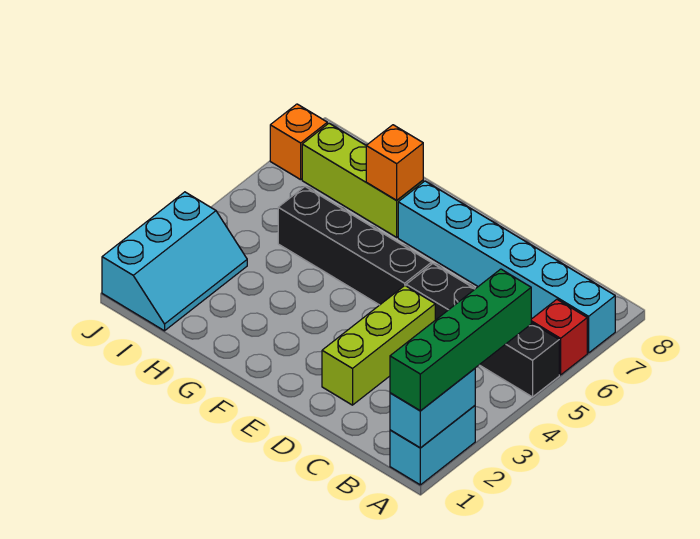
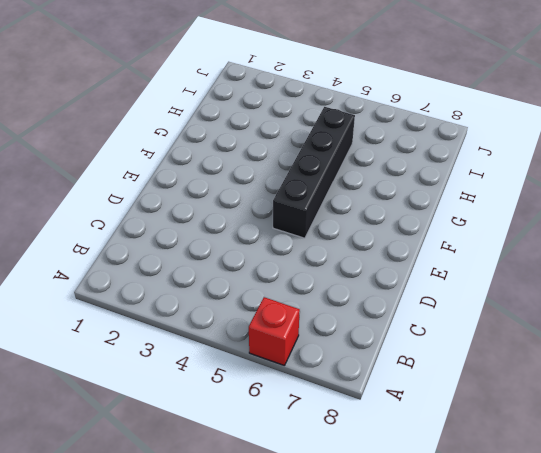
none -> cyan brick A1:A2 level 1
none -> black brick A5:D5 level 1
none -> cyan brick A7:F7 level 1

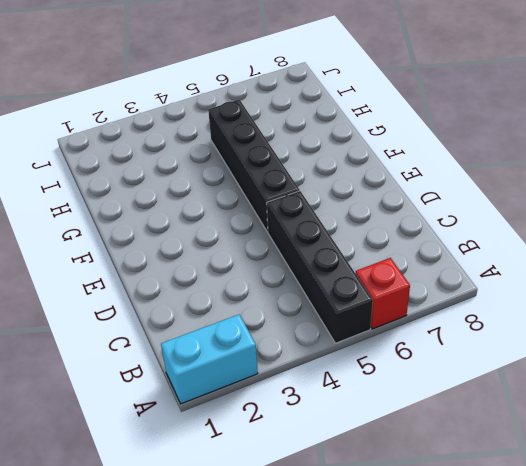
none -> cyan brick A7:F7 level 1
none -> lime brick D2:D4 level 1
none -> lime brick G7:I7 level 1

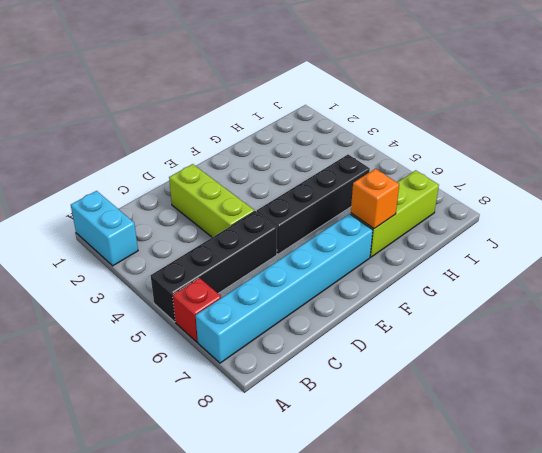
none -> cyan slope I1:J3 level 1 top J
none -> orange brick J7 level 1
none -> cyan brick A1:A2 level 2

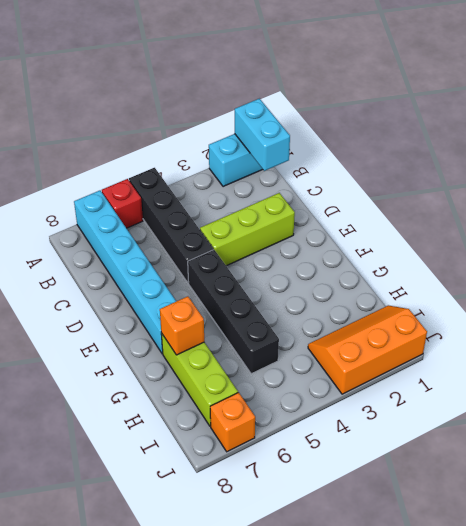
cyan brick A1:B1 level 2 -> cyan brick A1:A2 level 2
orange slope I1:J3 level 1 top J -> cyan slope I1:J3 level 1 top J
none -> green brick A1:A4 level 3

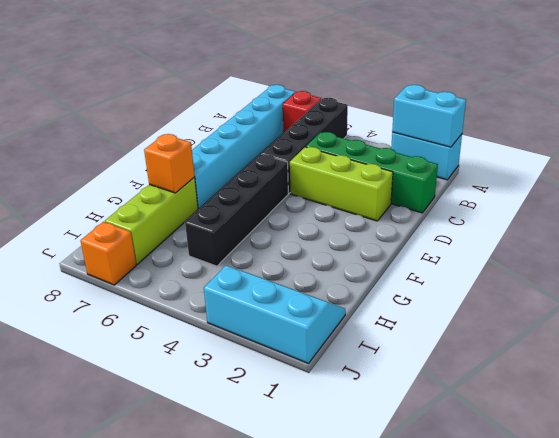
green brick C1:C4 level 1 -> green brick A1:A4 level 3

